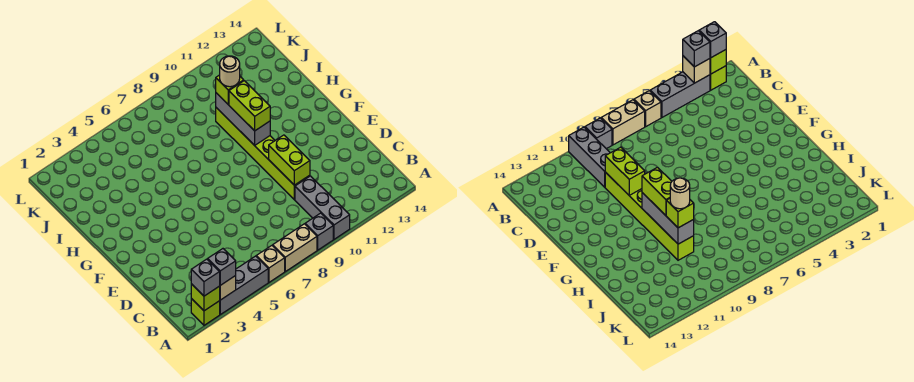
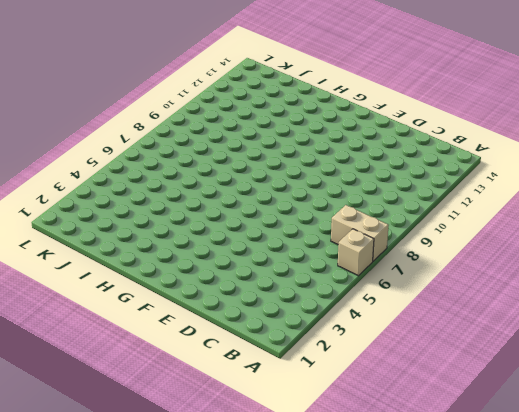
tan brick A7:B7 level 1 -> tan brick A7:A8 level 1
none -> lime brick A2 level 1
none -> grey brick A3:A5 level 1
none -> grey brick A9 level 1

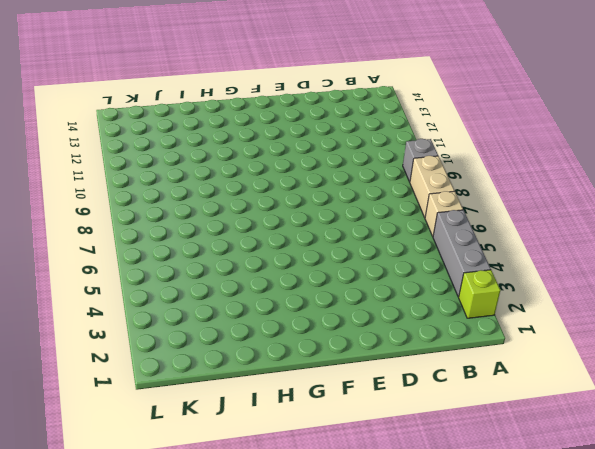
none -> grey brick A10:C10 level 1
none -> lime brick D10:I10 level 1
none -> lime brick A2 level 2

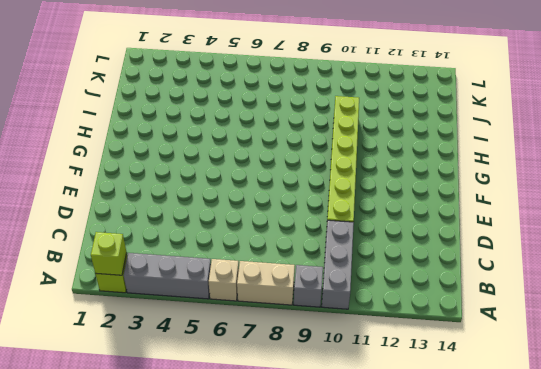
none -> tan brick A3 level 2
none -> lime brick D10:E10 level 2
none -> grey brick G10:I10 level 2

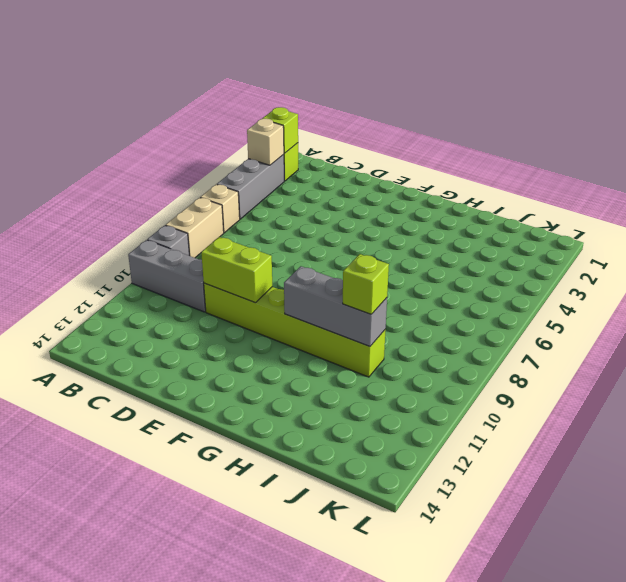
none -> grey brick A2 level 3
none -> grey brick A3 level 3
none -> lime brick G10:H10 level 3

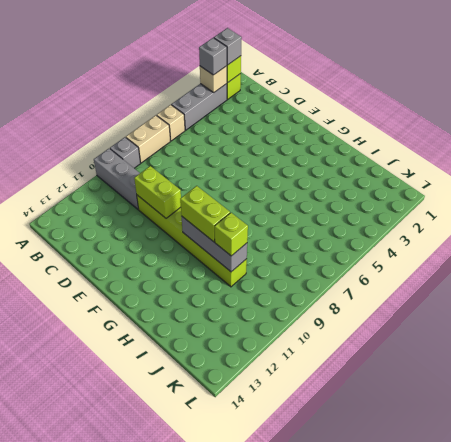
none -> tan round brick I10 level 4

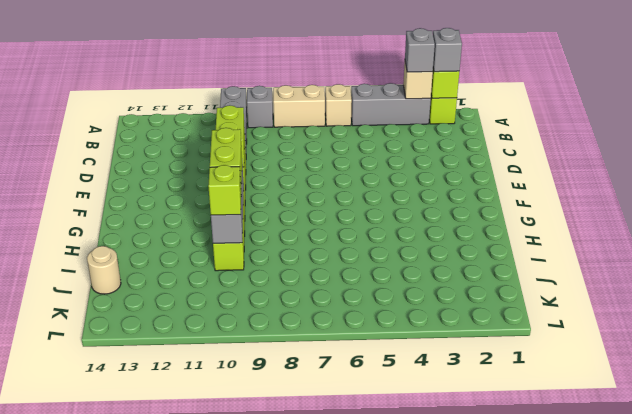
tan round brick J14 level 1 -> tan round brick I10 level 4

